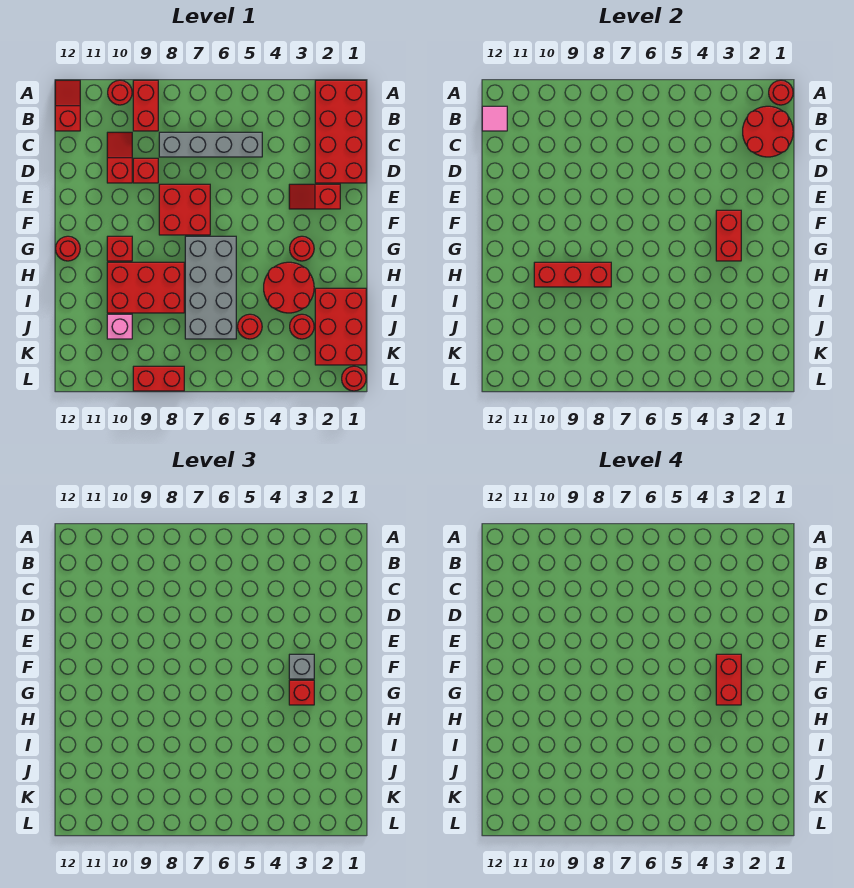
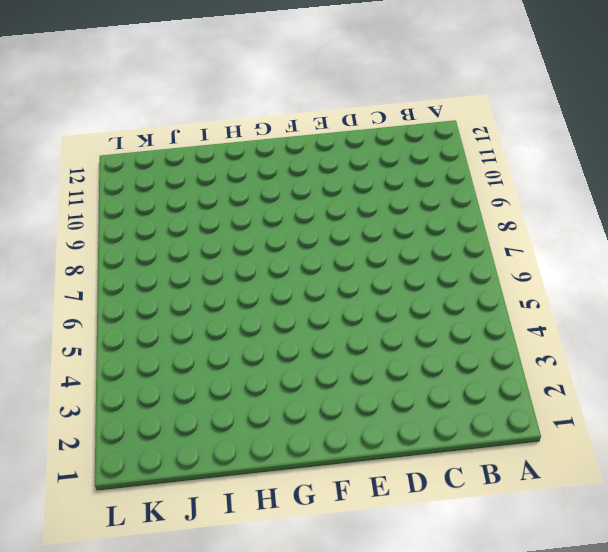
none -> red brick A1:D2 level 1
none -> red brick A9:B9 level 1
none -> red round brick A10 level 1

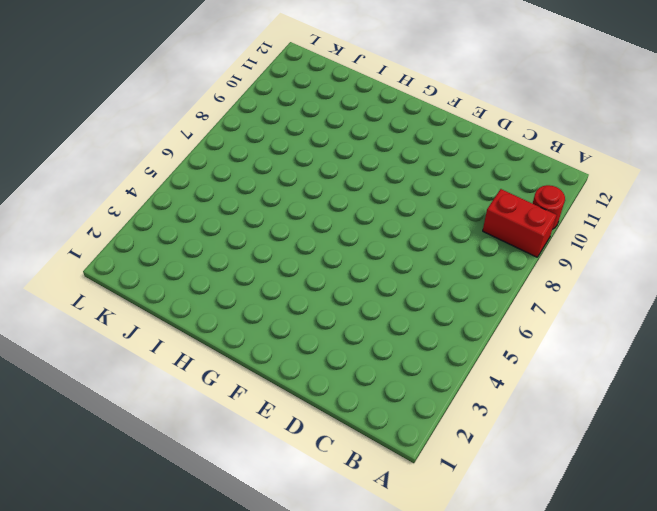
none -> red brick A1:D2 level 1
none -> red slope A12:B12 level 1 top B
none -> grey brick C5:C8 level 1

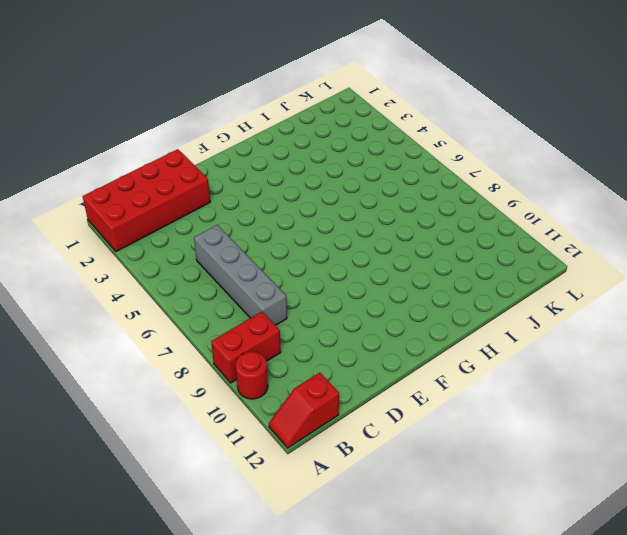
none -> red slope C10:D10 level 1 top D
none -> red brick D9 level 1
none -> red slope E2:E3 level 1 top 2

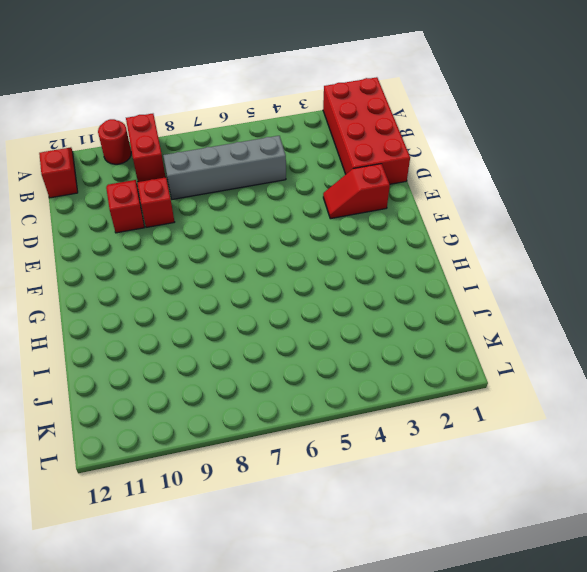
none -> red brick E7:F8 level 1
none -> red round brick G3 level 1
none -> grey brick G6:J7 level 1

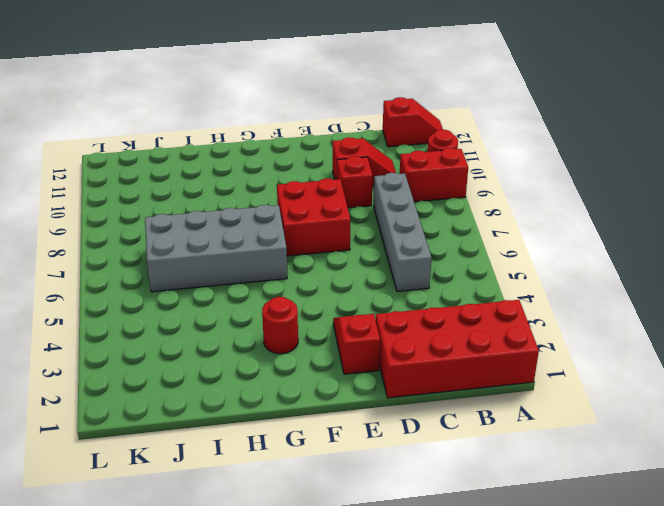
none -> red brick G10 level 1
none -> red round brick G12 level 1
none -> red round brick H3:I4 level 1

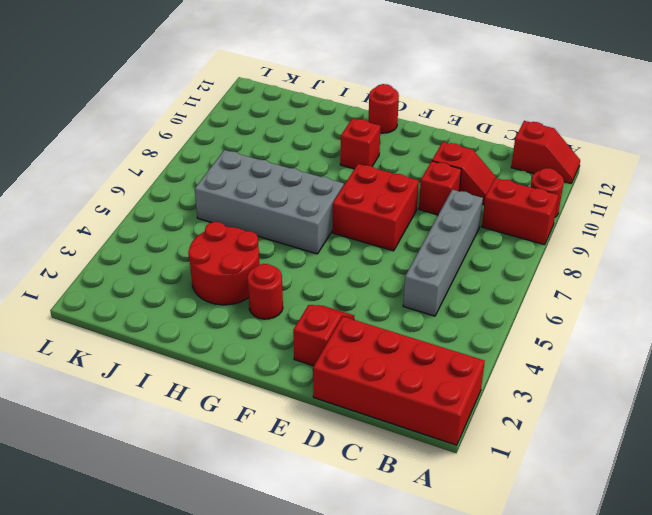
none -> red brick H8:I10 level 1
none -> red brick I1:K2 level 1
none -> red round brick J3 level 1

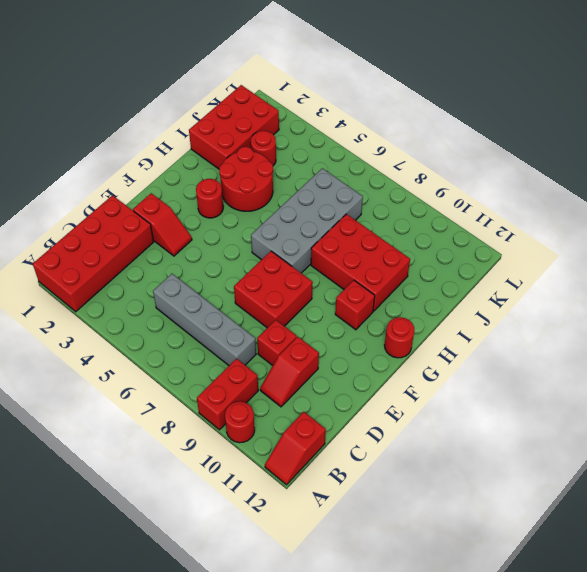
none -> red round brick J5 level 1
none -> pink brick J10 level 1
none -> red round brick L1 level 1

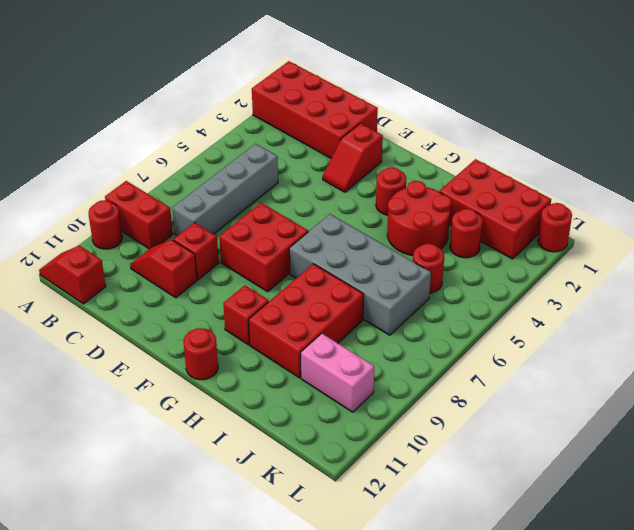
pink brick J10:K10 level 1 -> pink brick J10 level 1
none -> red brick L8:L9 level 1
none -> red round brick A1 level 2
none -> red round brick B1:C2 level 2

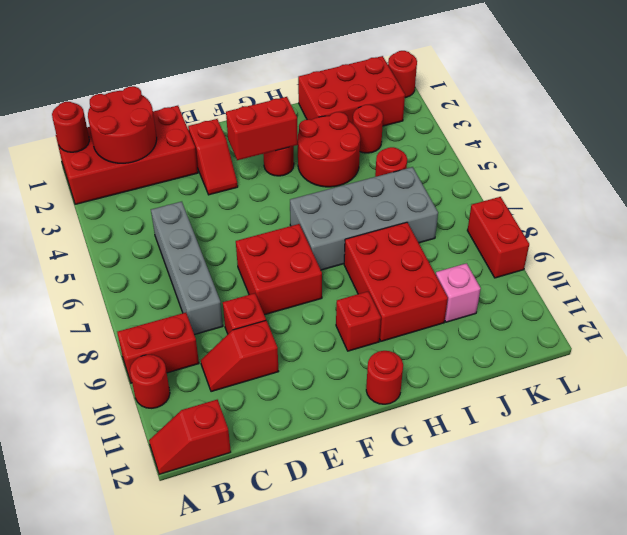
none -> pink tile B12 level 2
none -> red brick H8:H10 level 2
none -> grey brick F3 level 3

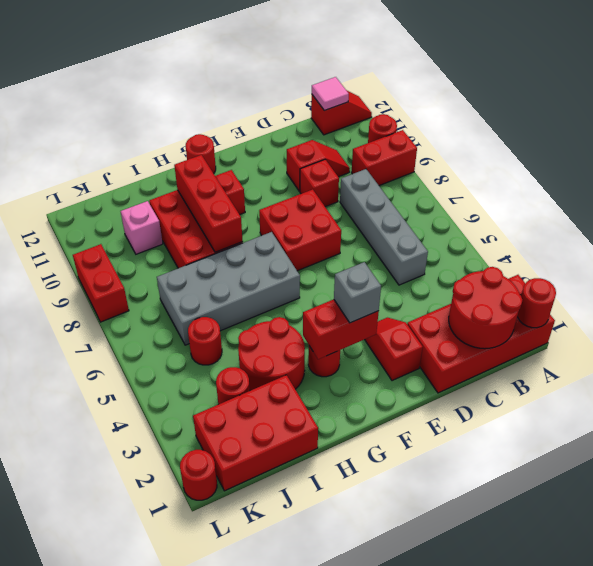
none -> red brick G3 level 3
none -> red brick F3:G3 level 4

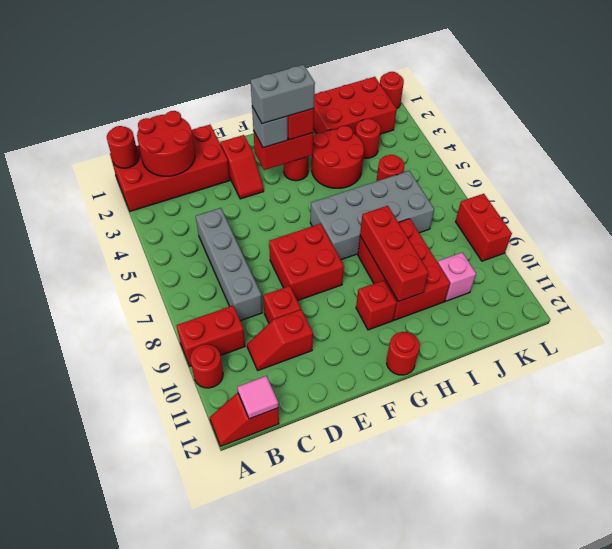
grey brick F3:G3 level 4 -> red brick F3:G3 level 4

